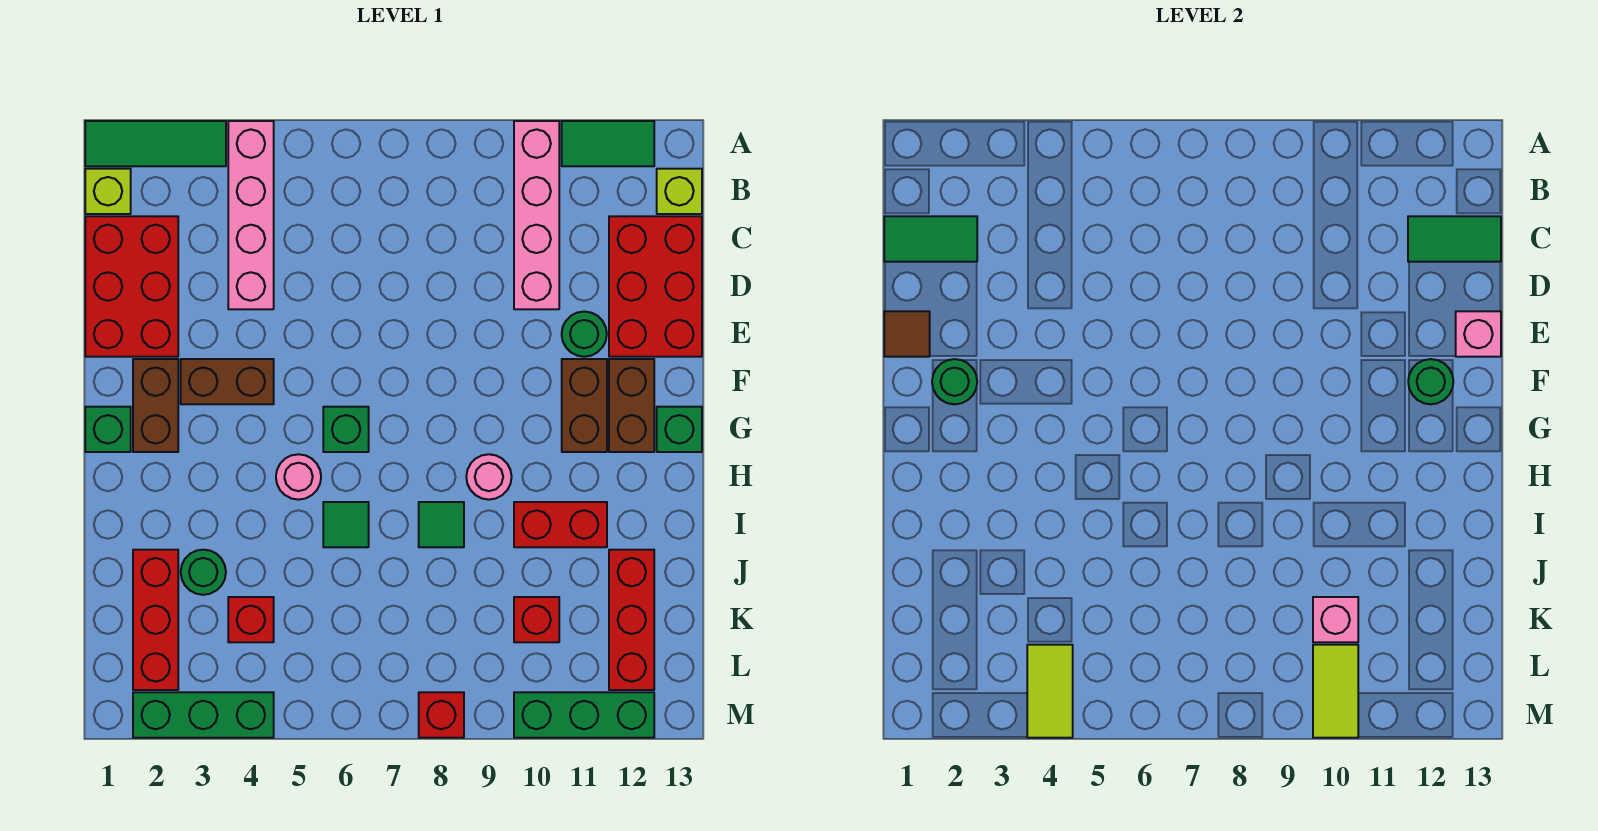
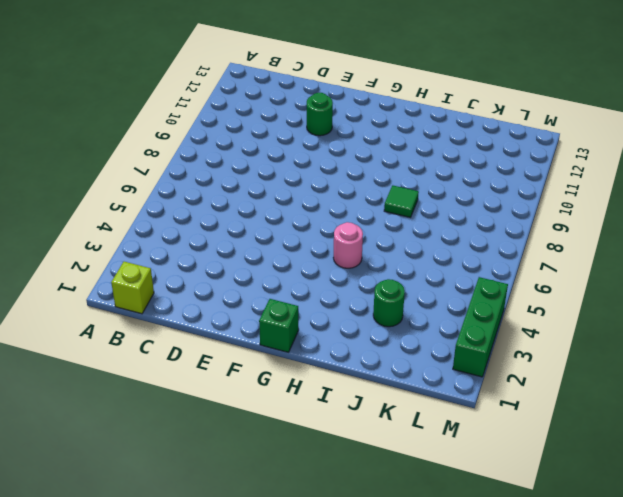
none -> green tile A1:A3 level 1
none -> pink brick A4:D4 level 1
none -> pink brick A10:D10 level 1
none -> green tile A11:A12 level 1

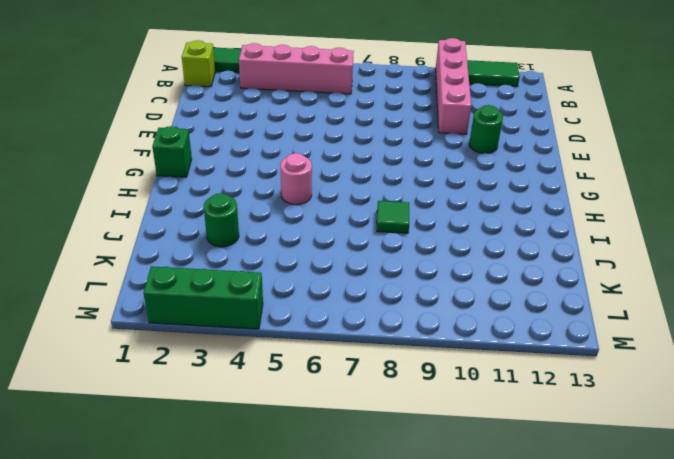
pink brick B3:B6 level 1 -> pink brick A4:D4 level 1
none -> lime brick B13 level 1
none -> red brick C1:E2 level 1
none -> red brick C12:E13 level 1
none -> brown brick F2:G2 level 1

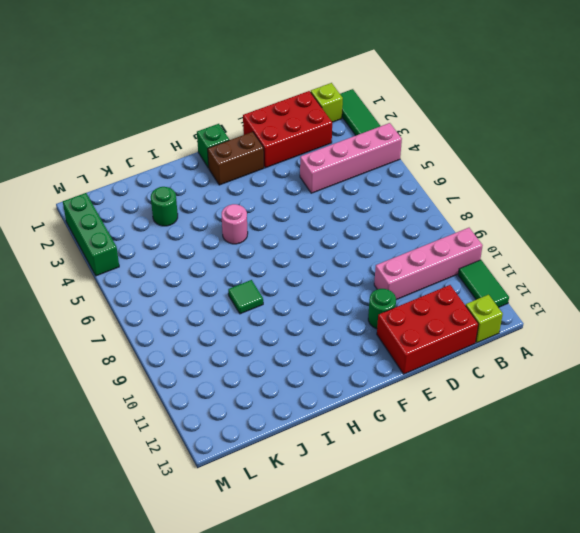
none -> brown brick F3:F4 level 1
none -> brown brick F11:G11 level 1
none -> brown brick F12:G12 level 1
none -> green brick G6 level 1

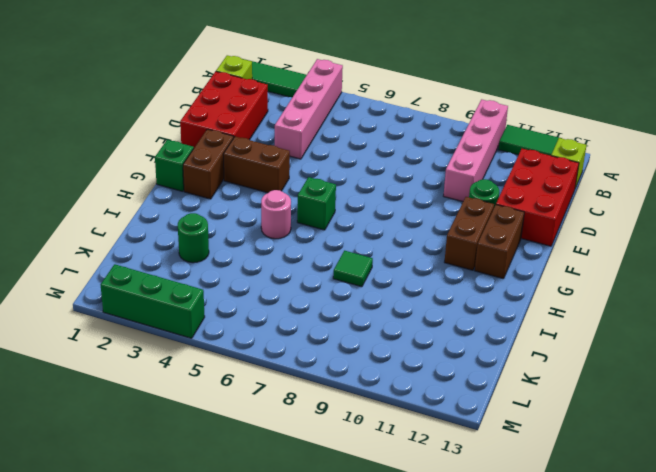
none -> green brick G13 level 1
none -> pink round brick H9 level 1
none -> green tile I6 level 1
none -> red brick I10:I11 level 1

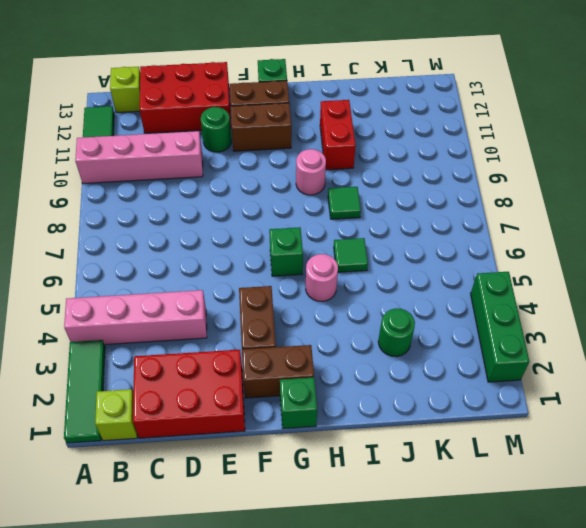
none -> red brick J2:L2 level 1
none -> red brick J12:L12 level 1
none -> red brick K4 level 1
none -> red brick K10 level 1

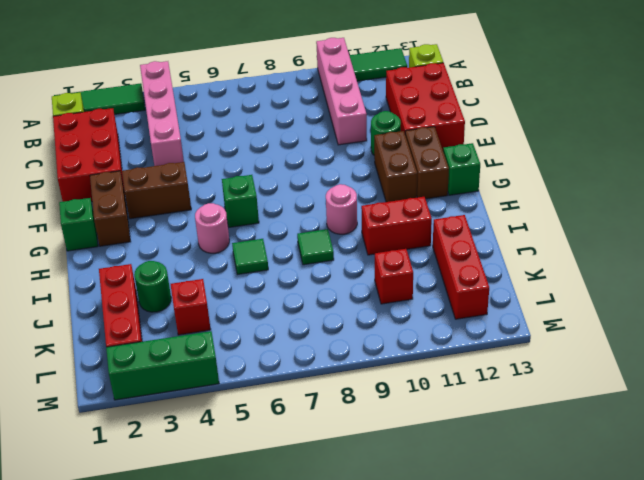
none -> red brick M8 level 1
none -> green brick M10:M12 level 1
none -> green tile C1:C2 level 2
none -> green tile C12:C13 level 2

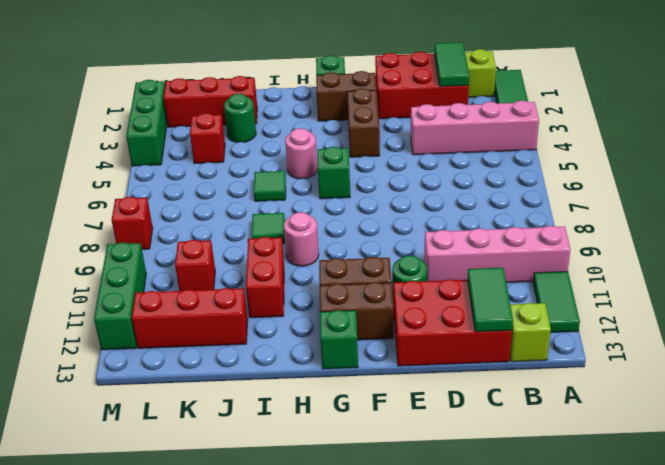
none -> brown tile E1 level 2
none -> pink brick E13 level 2
none -> green round brick F2 level 2
none -> green round brick F12 level 2

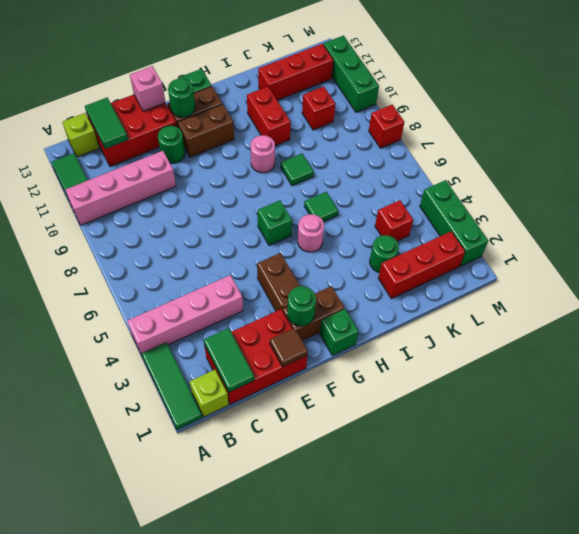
none -> pink brick K10 level 2
none -> lime tile L4:M4 level 2
none -> lime tile L10:M10 level 2

